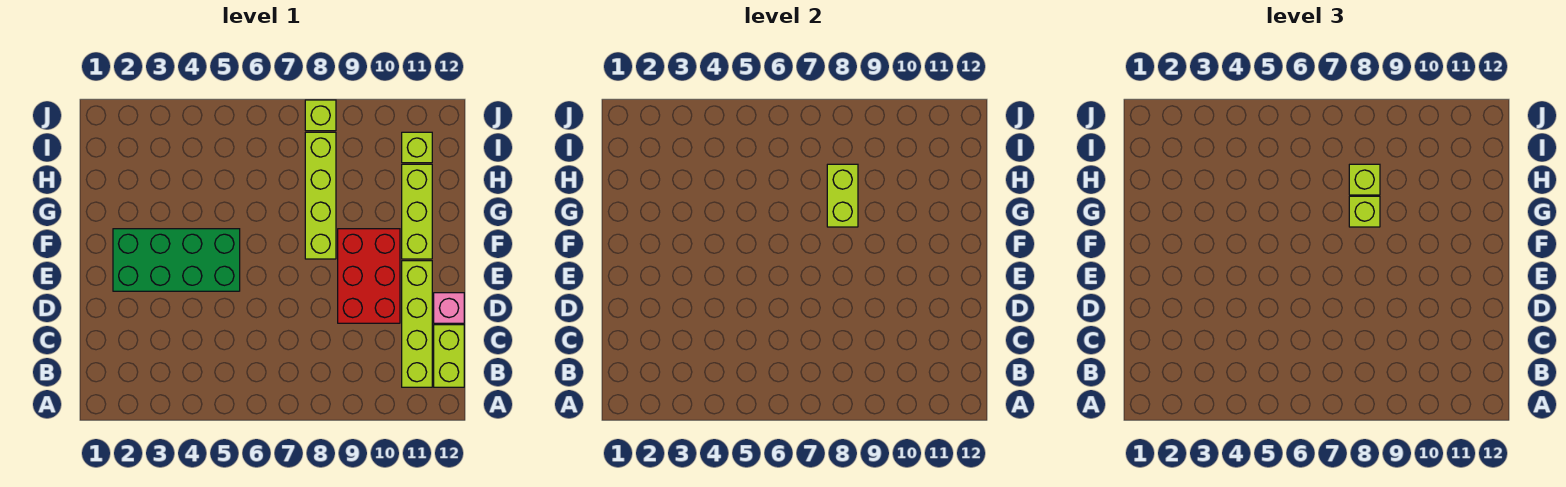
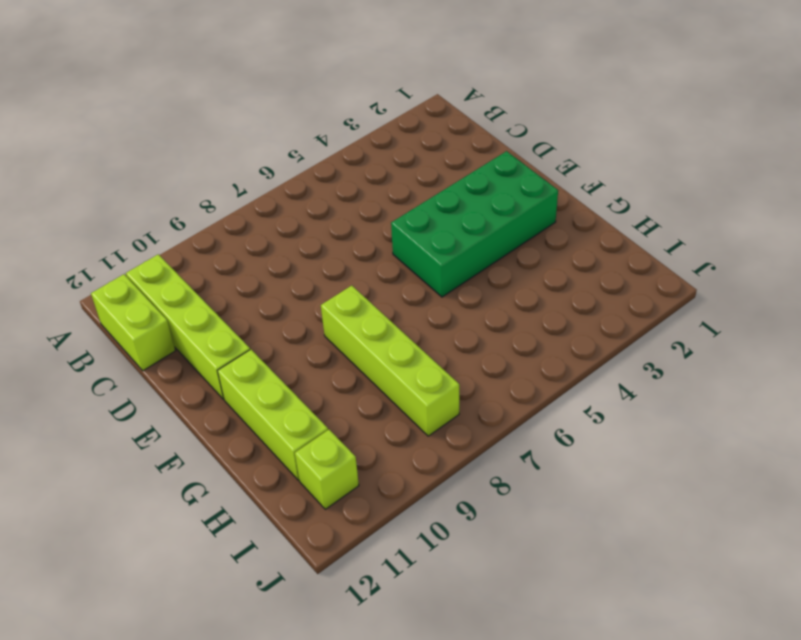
none -> red brick D9:F10 level 1
none -> pink brick D12 level 1
none -> lime brick J8 level 1

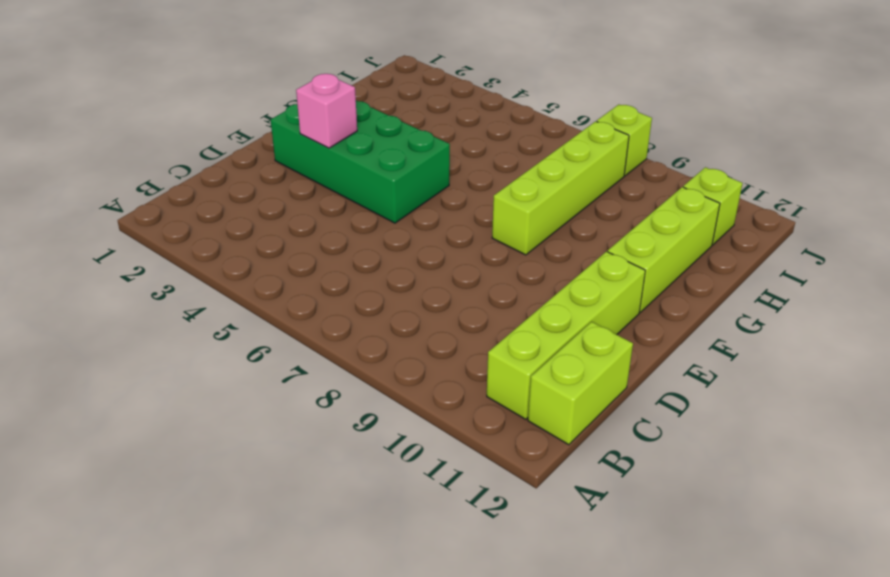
pink brick E3 level 2 -> pink brick D12 level 1
none -> red brick D9:F10 level 1
none -> lime brick G8:H8 level 2
none -> lime brick G8 level 3

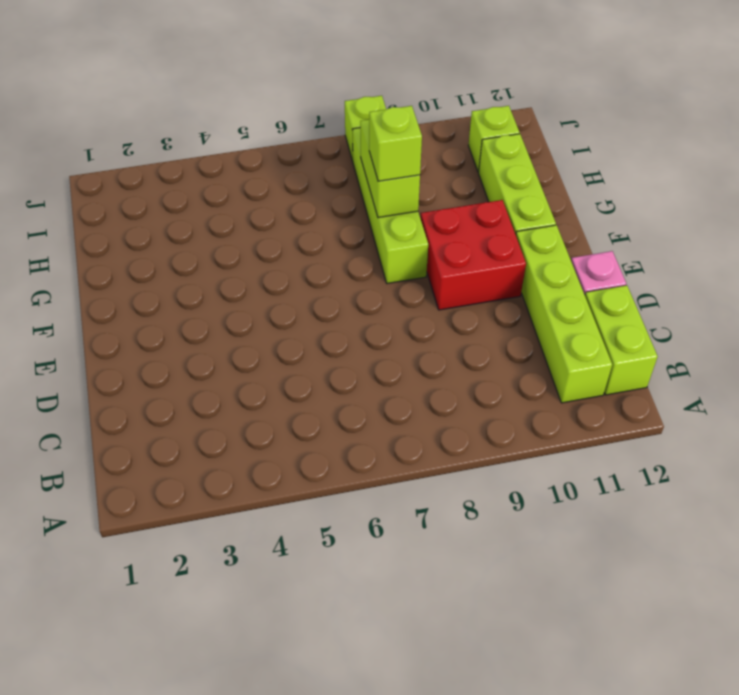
red brick E9:F10 level 1 -> red brick D9:F10 level 1
none -> green brick E2:F5 level 1
none -> lime brick H8 level 3

